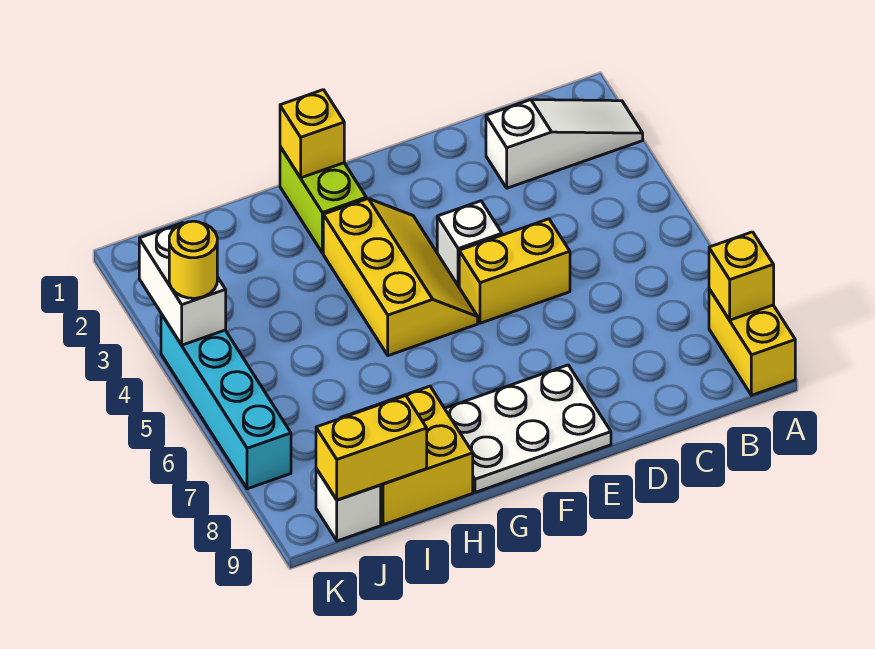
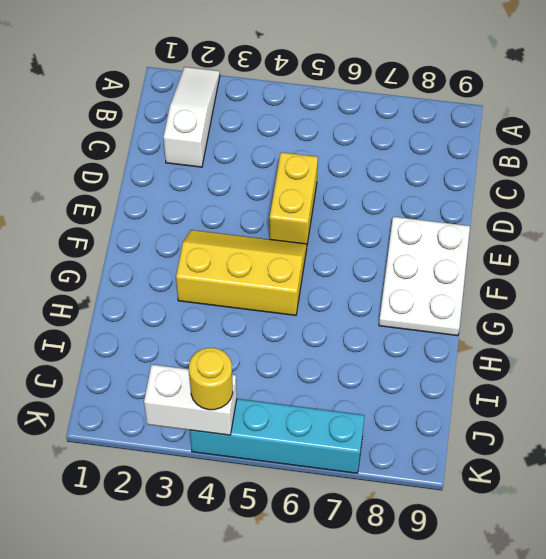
none -> yellow brick A8:A9 level 1
none -> white brick E4 level 1
none -> lime brick G1:G2 level 1

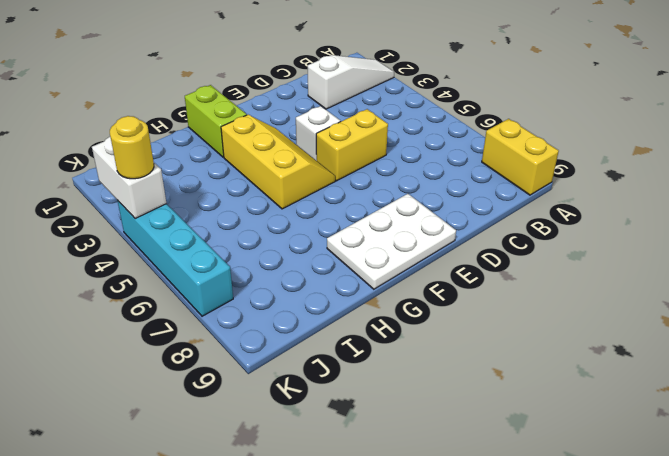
none -> yellow brick H8:I9 level 1
none -> white brick J9 level 1
none -> yellow brick A8 level 2

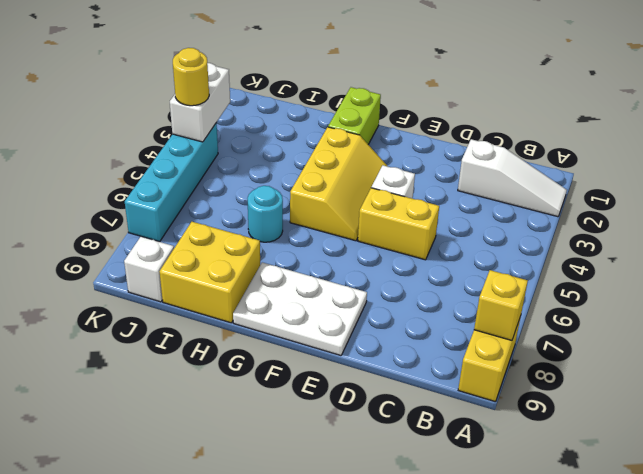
cyan round brick H6 level 1 -> none
none -> yellow brick G1 level 2
none -> yellow brick I9:J9 level 2

